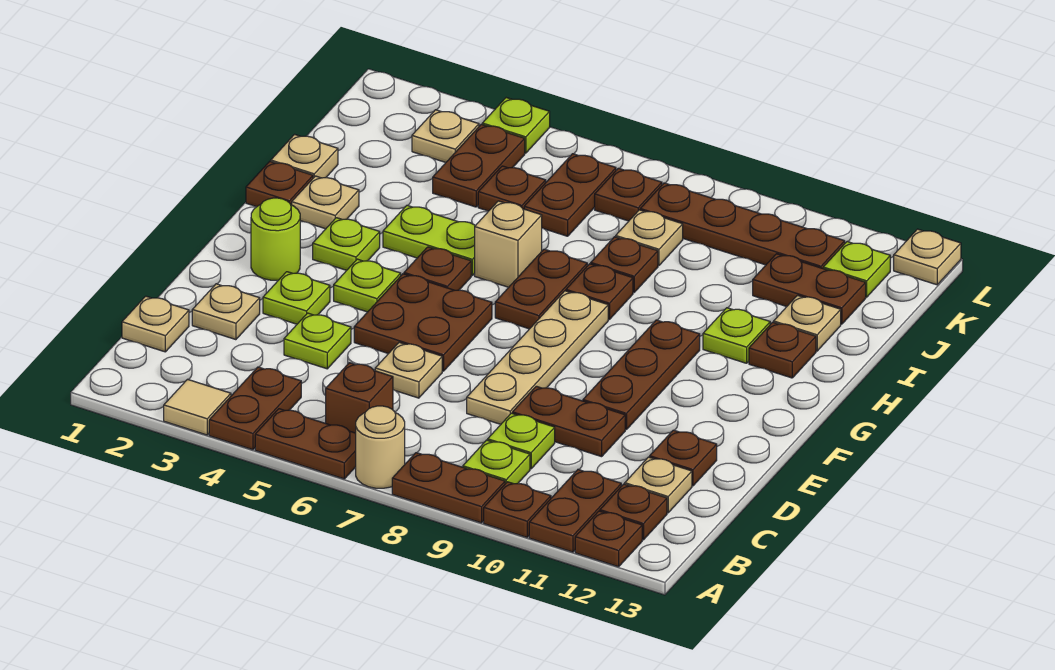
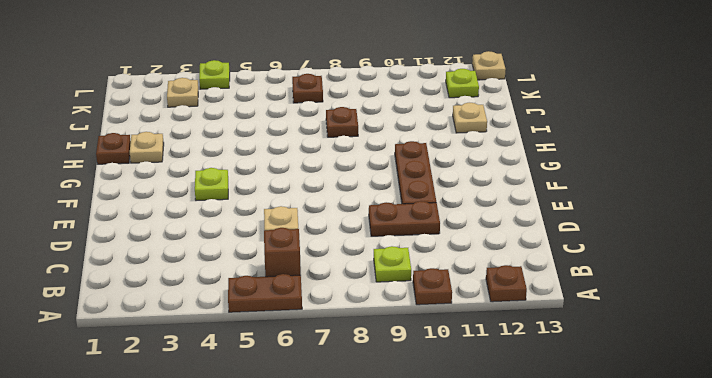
none -> tan tile A3 level 1
none -> brown plate A4:B4 level 1
none -> tan round brick A7 level 1
none -> brown plate A8:A9 level 1

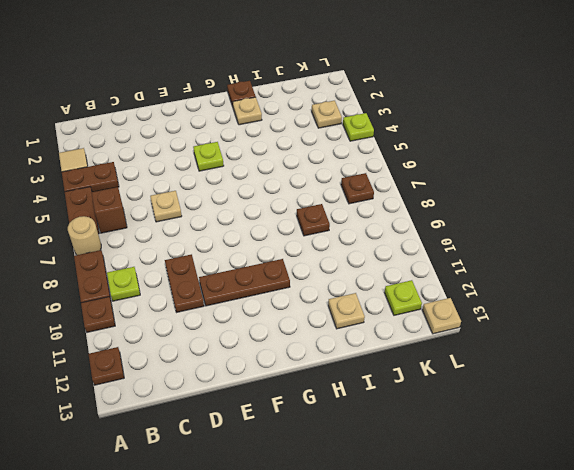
none -> brown plate A11:B11 level 1
none -> brown plate B12 level 1
none -> tan plate C1 level 1
none -> lime plate C9 level 1

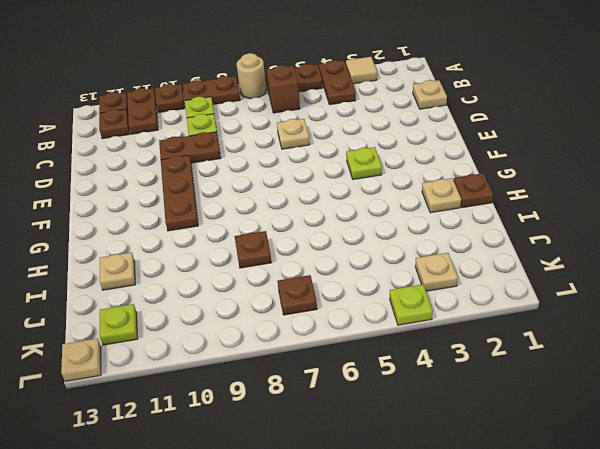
none -> tan plate C12 level 1
none -> tan plate D2 level 1
none -> lime plate D4 level 1
none -> tan plate D8:G8 level 1

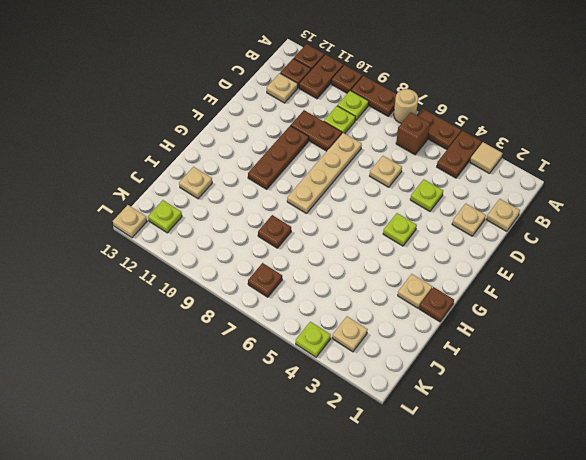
none -> brown plate D12 level 1
none -> lime plate E3 level 1
none -> brown plate E5:F6 level 1
none -> lime round brick F2 level 1

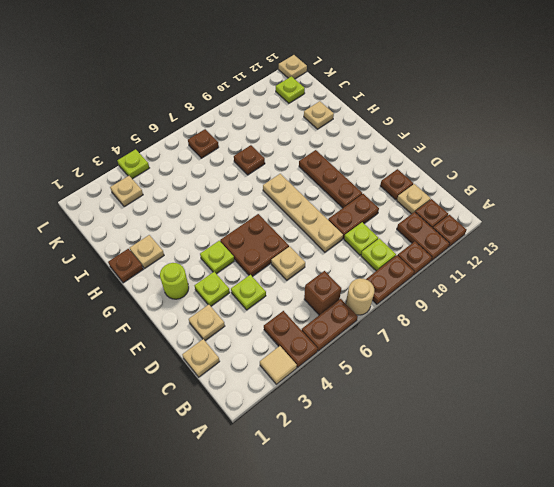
none -> lime plate G3 level 1
none -> brown plate G5 level 1
none -> brown plate G7:H7 level 1
none -> lime plate H4:H5 level 1

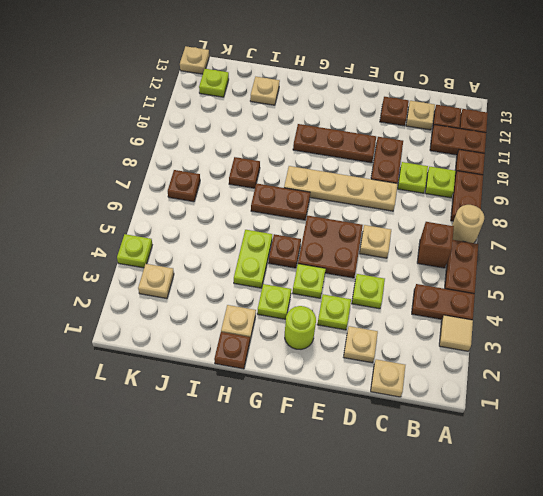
none -> tan brick H6 level 1
none -> brown plate H8 level 1
none -> lime plate H11 level 1
none -> brown plate H12 level 1

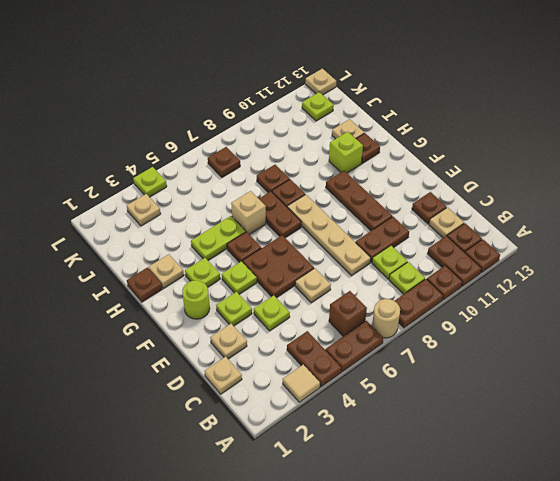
lime brick H11 level 1 -> lime plate H11 level 1
none -> tan plate I1 level 1
none -> brown plate J4:K4 level 1
none -> brown plate J5 level 1
none -> brown plate J6:K6 level 1

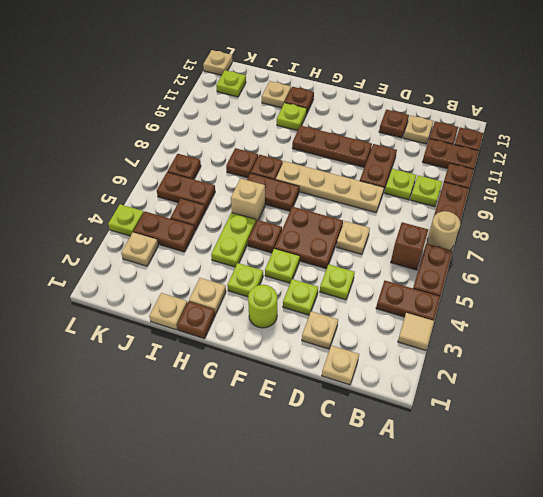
none -> tan plate J8 level 1
none -> brown plate J11:J12 level 1
none -> brown plate K8:K11 level 1

